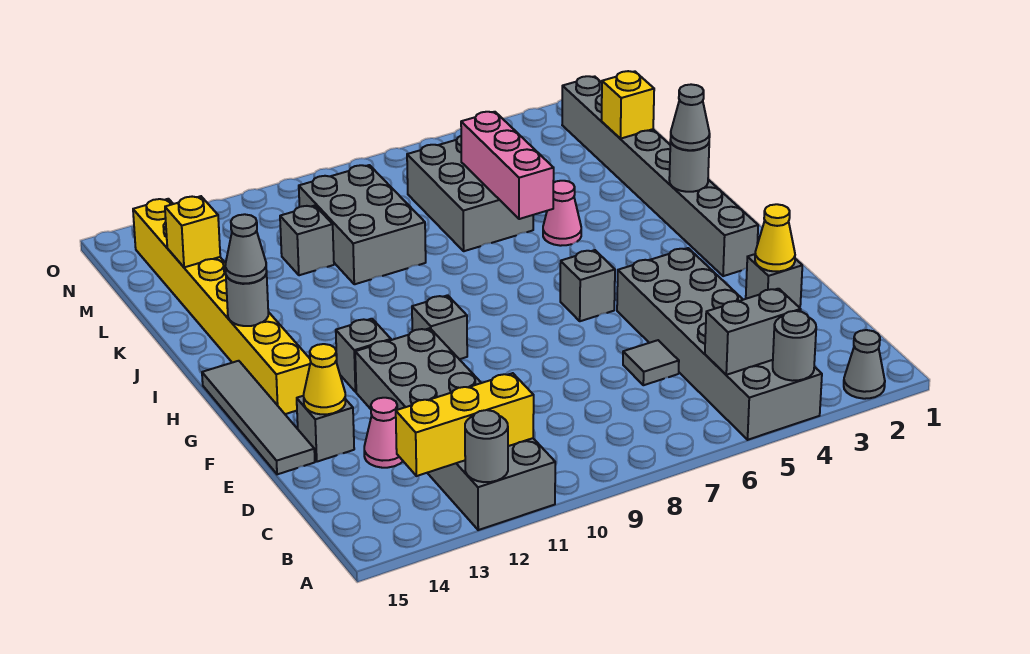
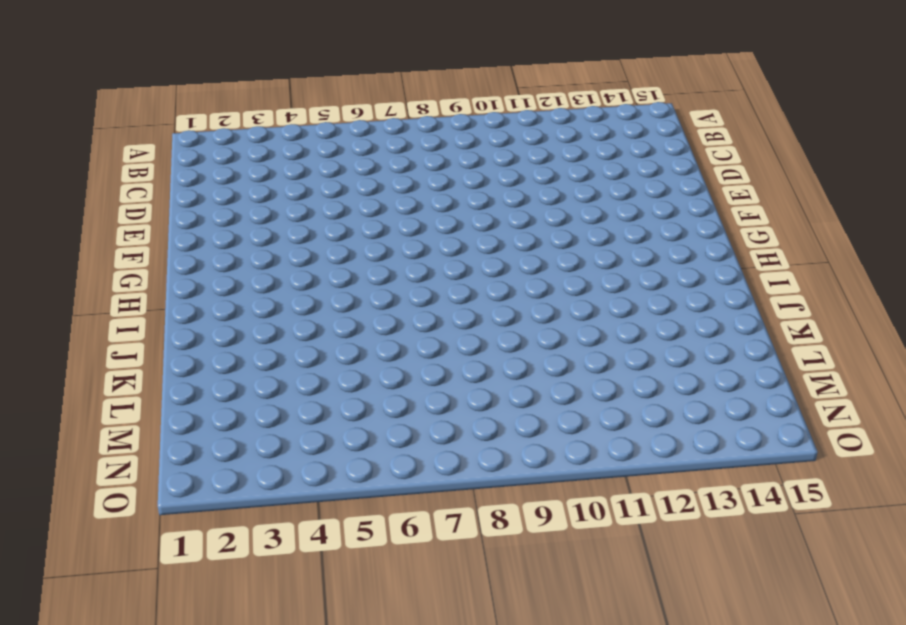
none -> grey cone A2 level 1
none -> grey brick A4:F5 level 1
none -> grey brick A11:F12 level 1
none -> grey tile D6 level 1

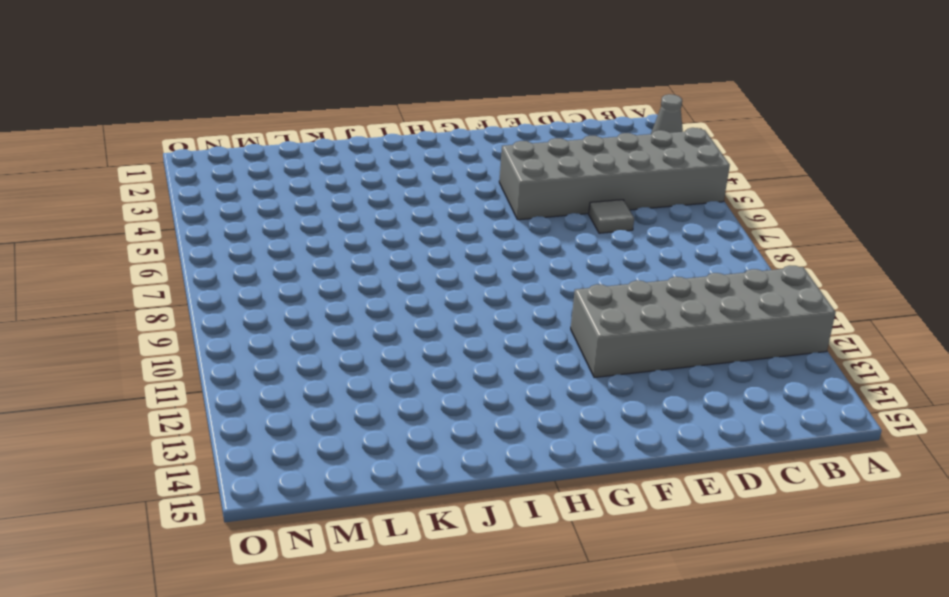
none -> pink cone D13 level 1
none -> grey brick E2 level 1
none -> grey brick E14 level 1
none -> grey tile E15:H15 level 1

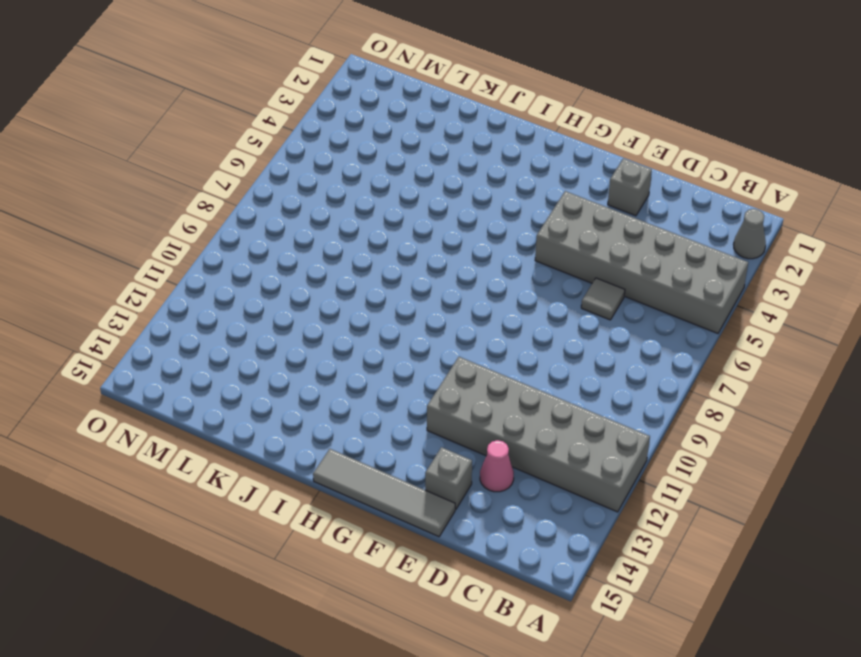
none -> grey brick G2:N2 level 1
none -> grey brick G6 level 1
none -> grey brick G10 level 1
none -> grey brick G12 level 1

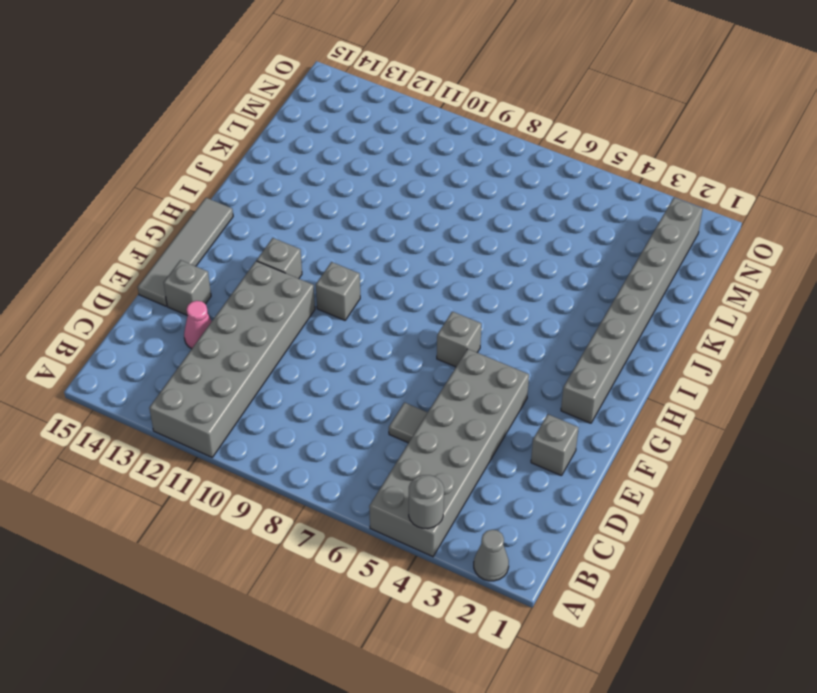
none -> yellow brick G14:N14 level 1
none -> pink cone J5 level 1
none -> grey brick K6:M7 level 1
none -> grey brick K9:M10 level 1

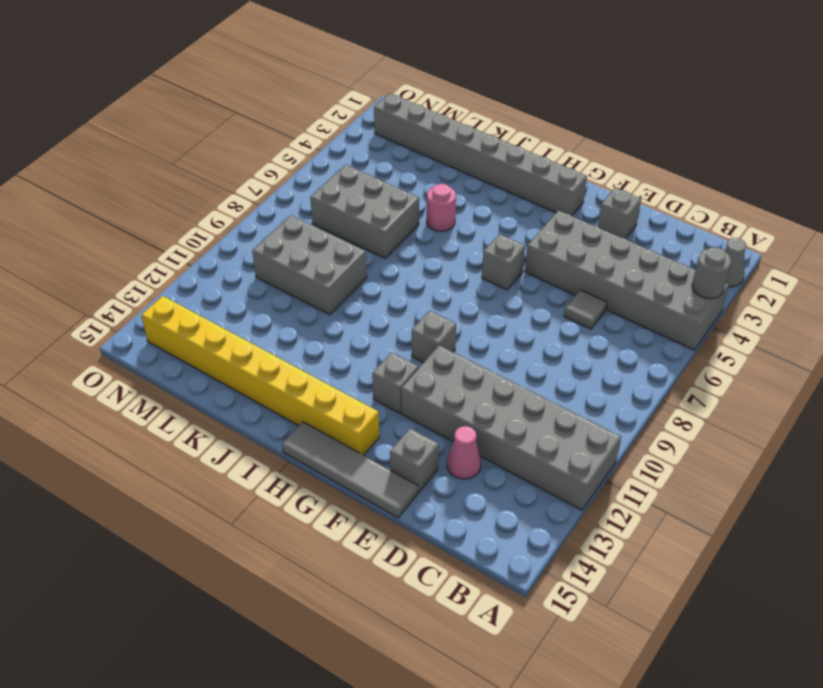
pink round brick J5 level 1 -> pink cone J5 level 1
none -> grey brick L11 level 1
none -> grey round brick A12 level 2
none -> grey brick B4:B5 level 2
none -> yellow brick B11:B13 level 2

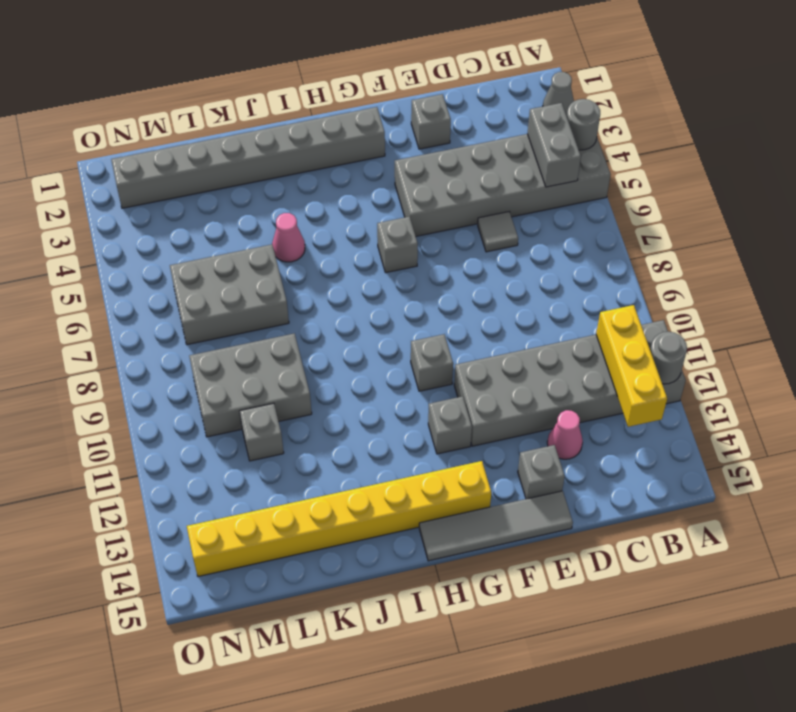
none -> yellow cone E2 level 2
none -> yellow cone E14 level 2
none -> grey round brick I2 level 2
none -> grey round brick I14 level 2

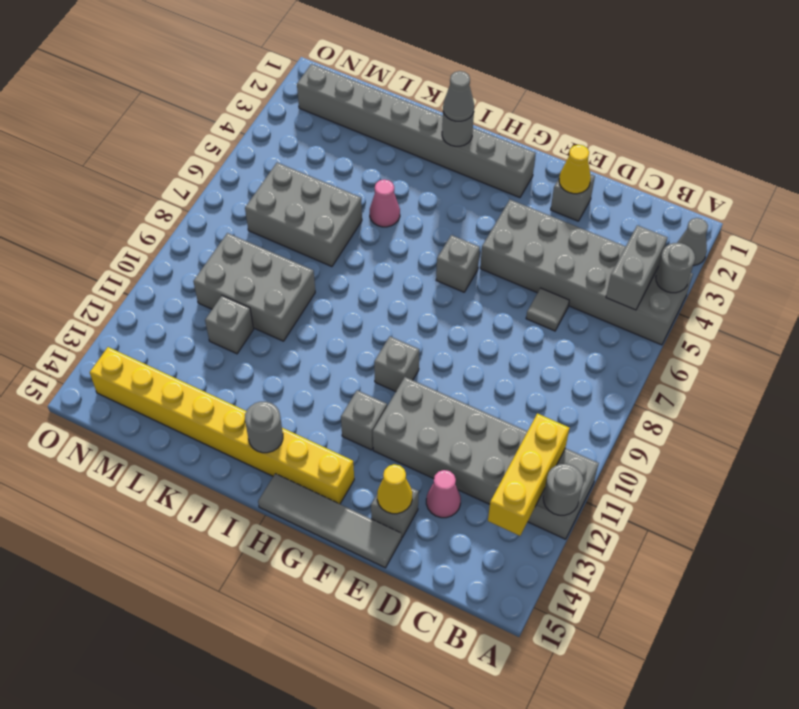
none -> pink brick J6:L6 level 2
none -> yellow brick L2 level 2
none -> yellow brick L14 level 2
none -> grey cone I14 level 3

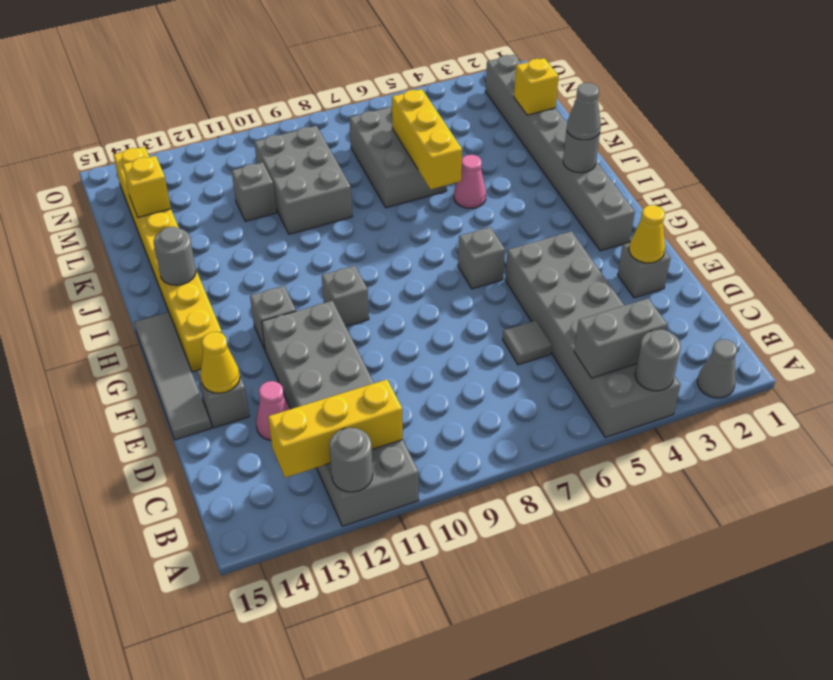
yellow brick J6:L6 level 2 -> pink brick J6:L6 level 2
none -> grey cone I14 level 3

